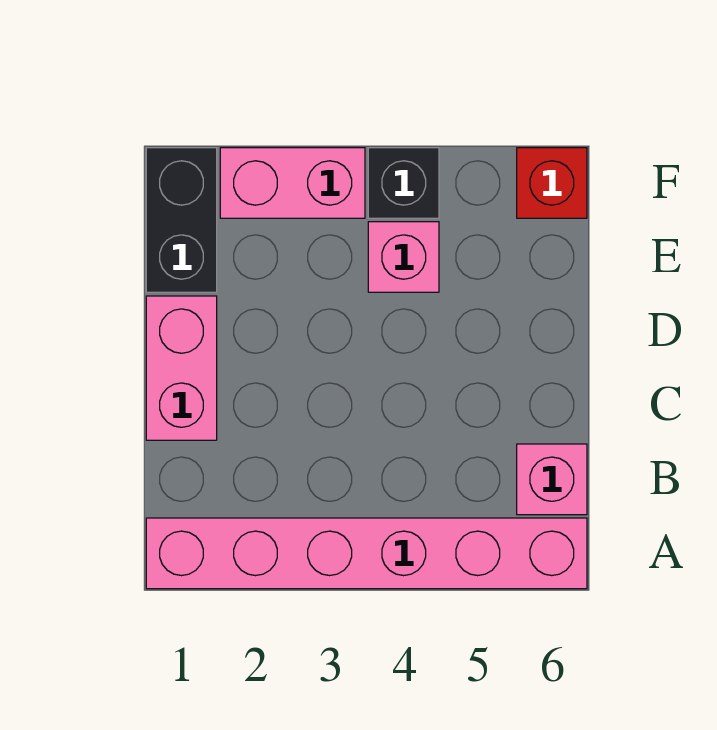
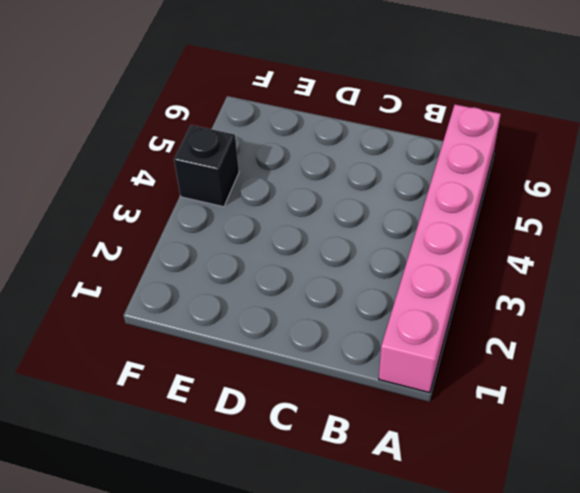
none -> pink brick B6 level 1
none -> pink brick C1:D1 level 1

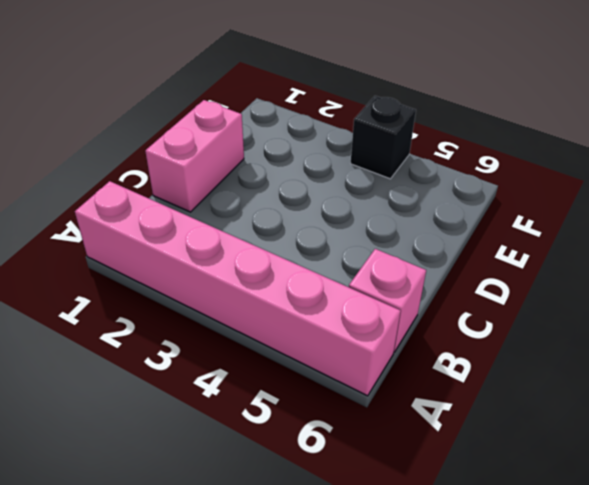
none -> black brick E1:F1 level 1
none -> pink brick E4 level 1

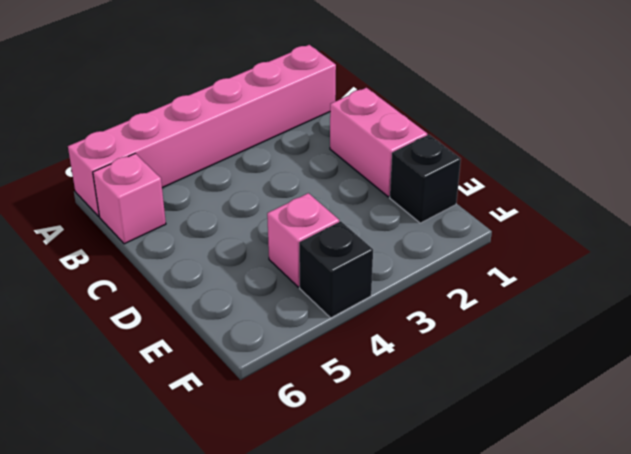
black brick E1 level 1 -> black brick E1:F1 level 1
none -> pink brick F2:F3 level 1
none -> red brick F6 level 1

